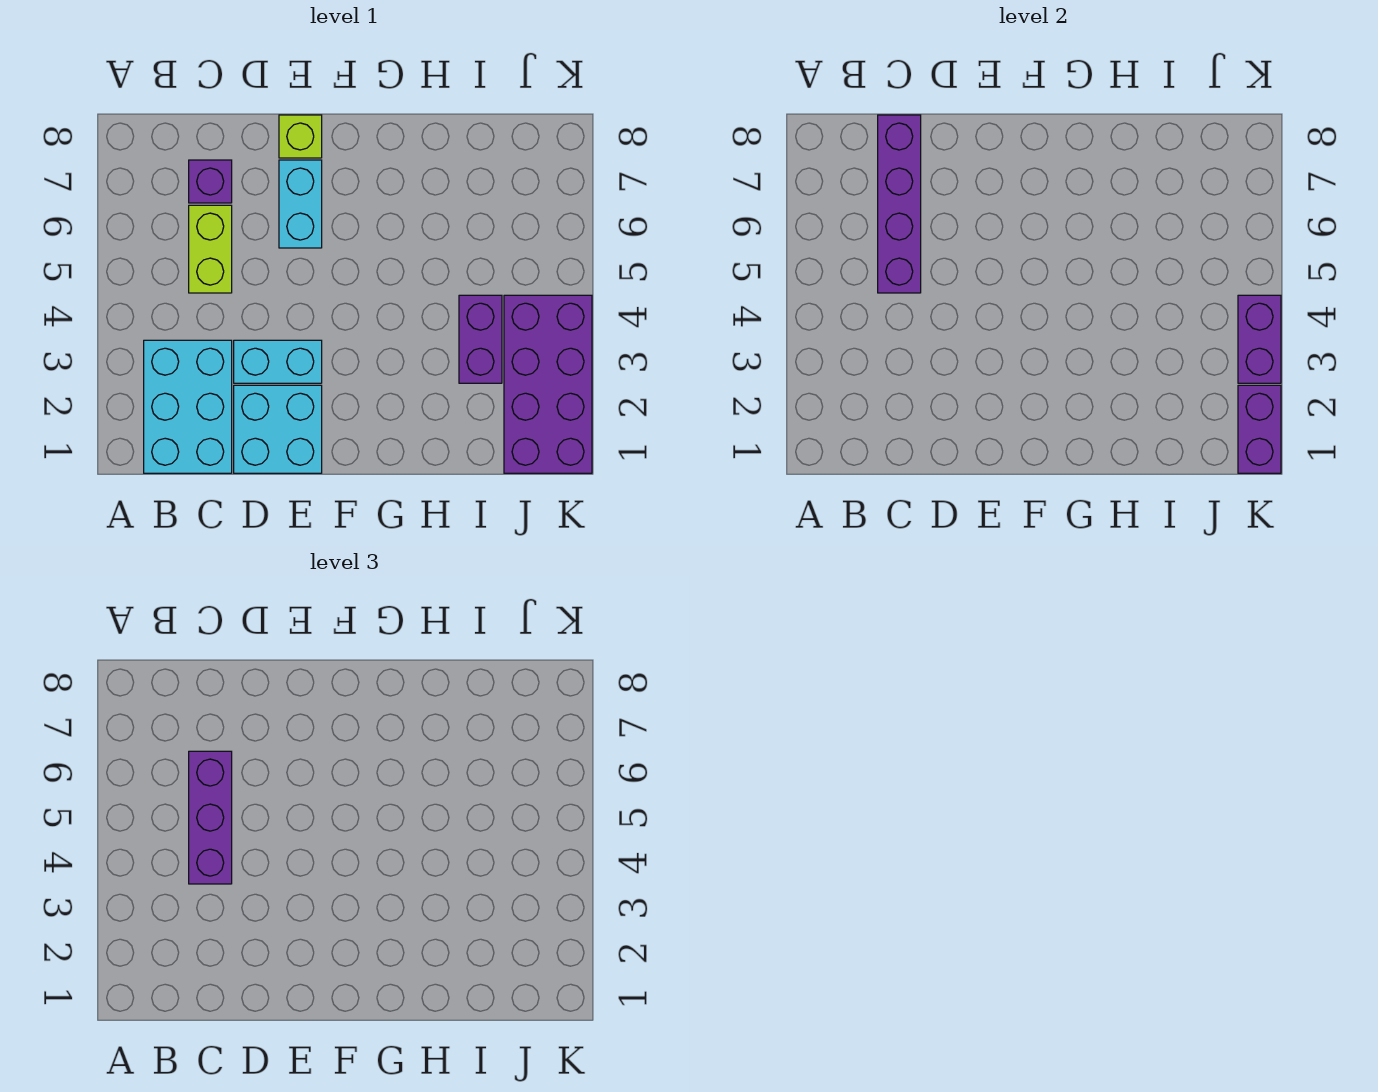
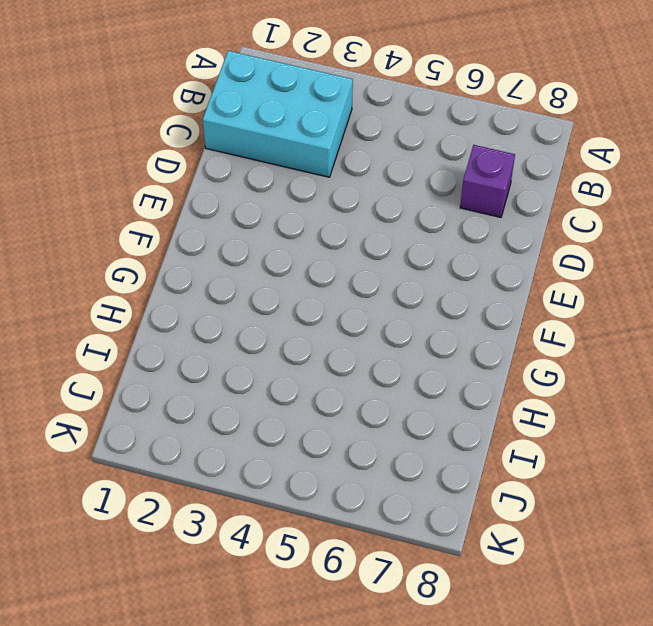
none -> lime brick C5:C6 level 1
none -> cyan brick D1:E2 level 1
none -> cyan brick D3:E3 level 1

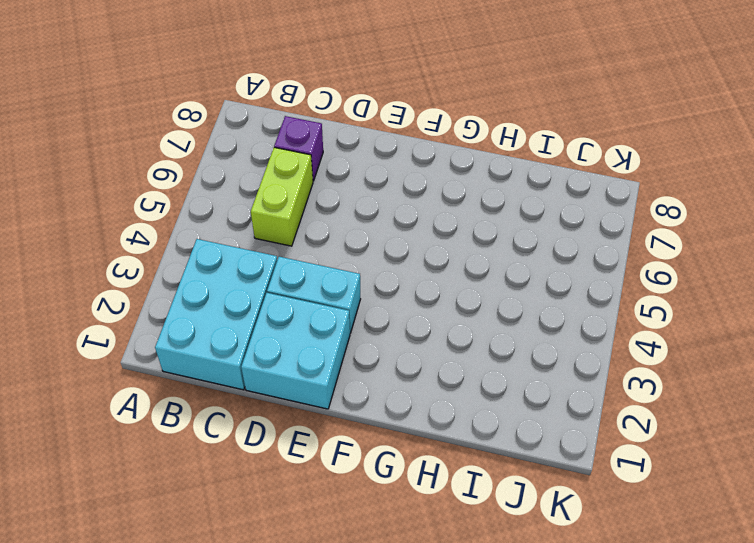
none -> cyan brick E6:E7 level 1
none -> lime brick E8 level 1
none -> purple brick I3:I4 level 1

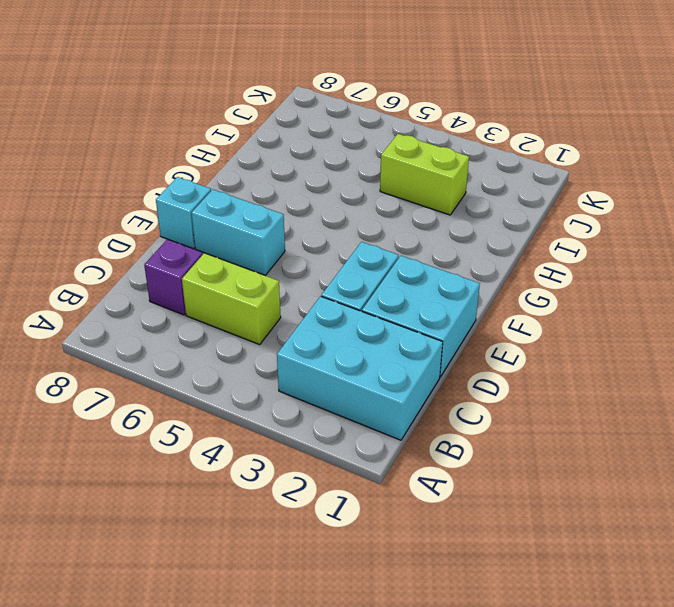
cyan brick E8 level 1 -> lime brick E8 level 1
lime brick I3:I4 level 1 -> purple brick I3:I4 level 1
none -> purple brick J1:K4 level 1
none -> purple brick C5:C8 level 2
none -> purple brick K1:K2 level 2

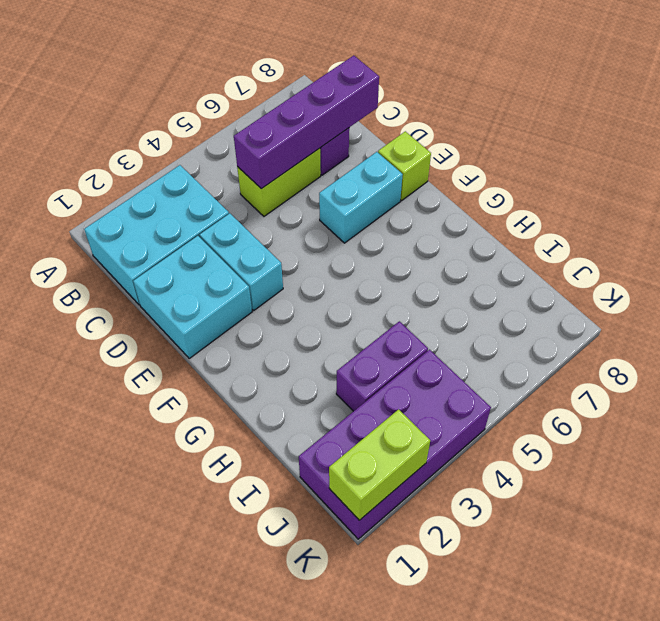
lime brick K1:K2 level 2 -> purple brick K1:K2 level 2
none -> purple brick K3:K4 level 2
none -> purple brick C4:C6 level 3

